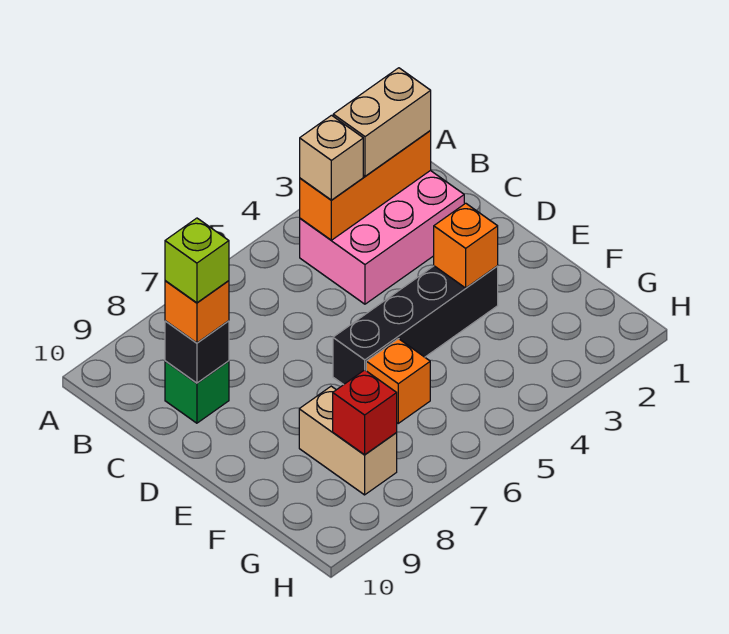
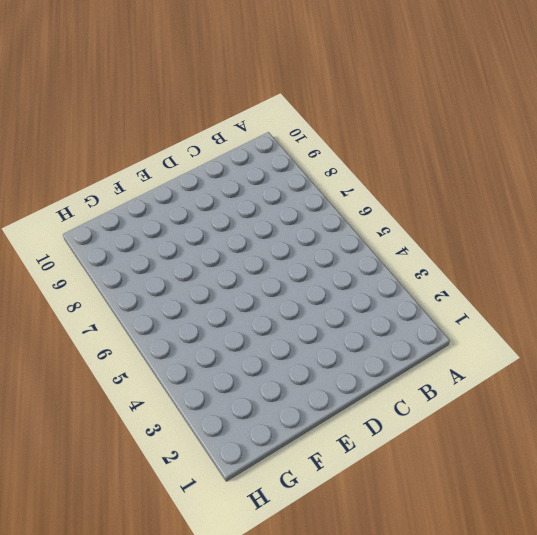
none -> pink brick B2:C4 level 1
none -> green brick C9 level 1
none -> black brick E3:E6 level 1

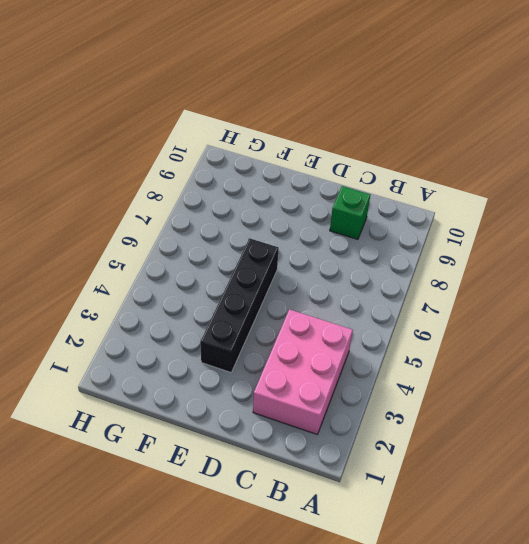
none -> orange brick F6 level 1
none -> tan brick F8:G8 level 1
none -> orange brick B2:B4 level 2

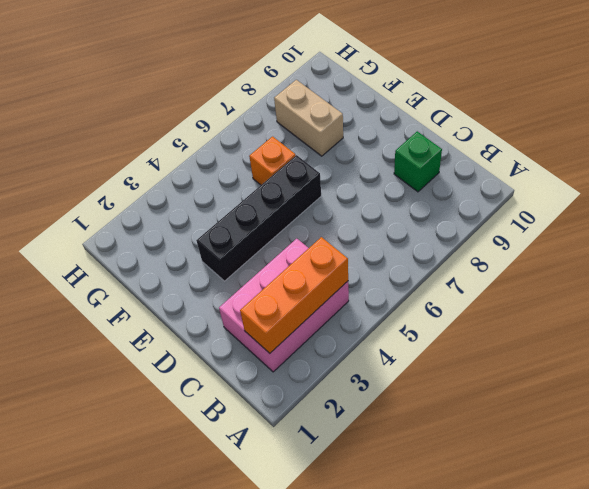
none -> black brick C9 level 2
none -> orange brick E3 level 2
none -> red brick G8 level 2

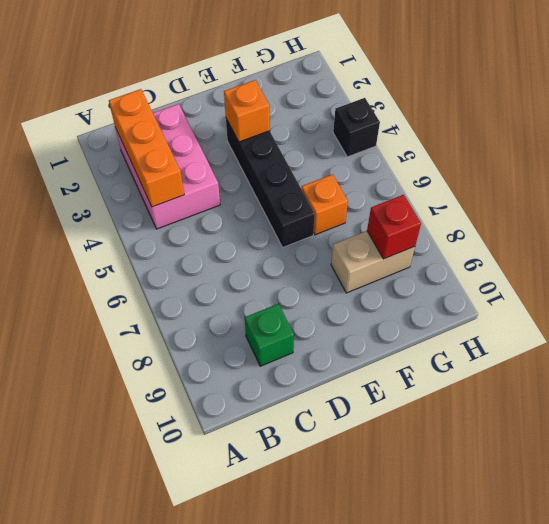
black brick H4 level 1 -> black brick C9 level 2
none -> tan brick B2:B3 level 3
none -> tan brick B4 level 3
none -> orange brick C9 level 3

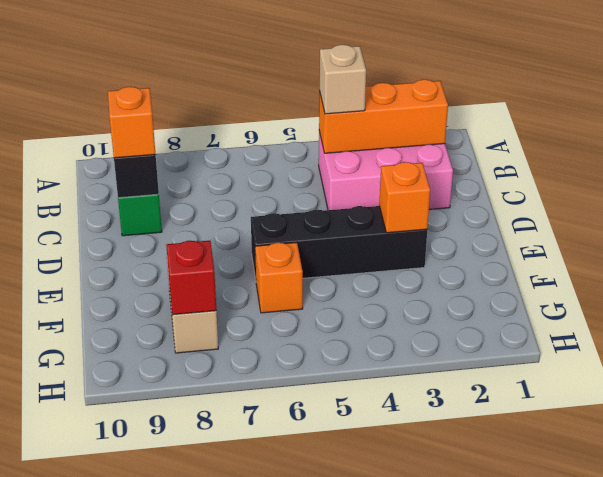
none -> tan brick B2:B3 level 3
none -> lime brick C9 level 4

